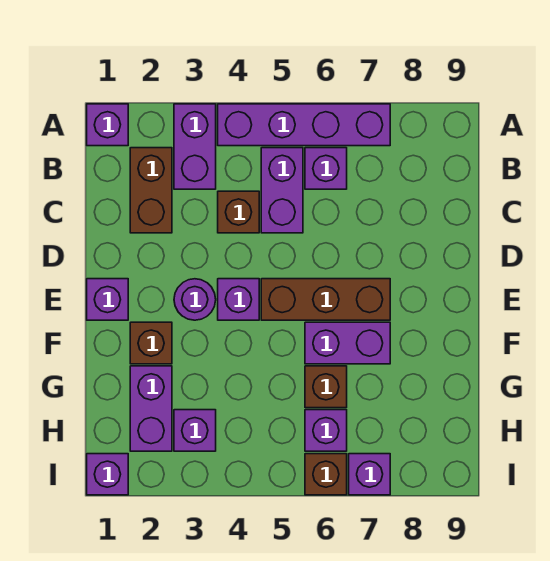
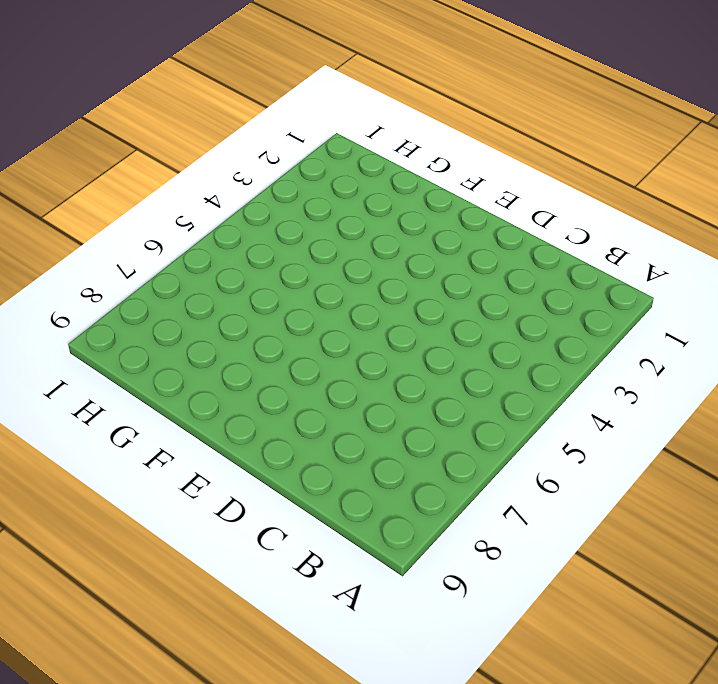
none -> purple brick A1 level 1
none -> purple brick A3:B3 level 1
none -> purple brick A4:A7 level 1

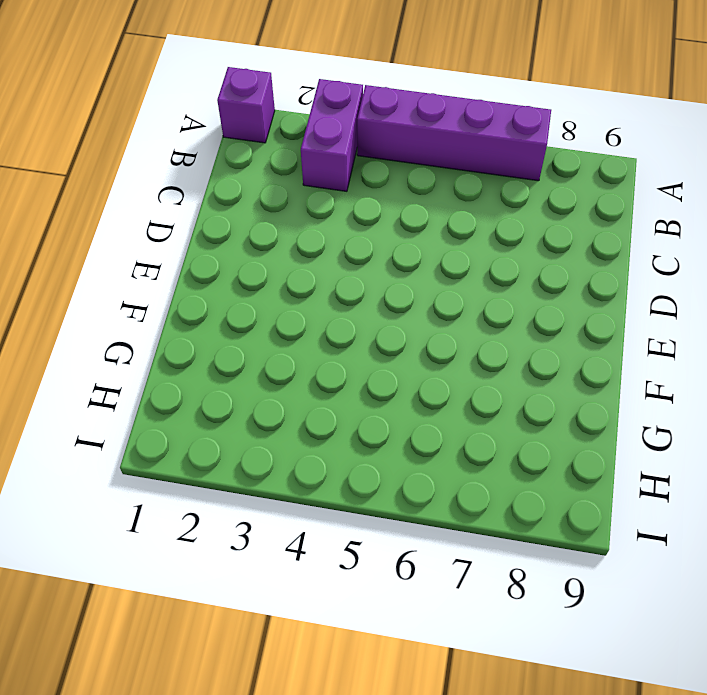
none -> brown brick B2:C2 level 1
none -> purple brick B5:C5 level 1
none -> purple brick B6 level 1

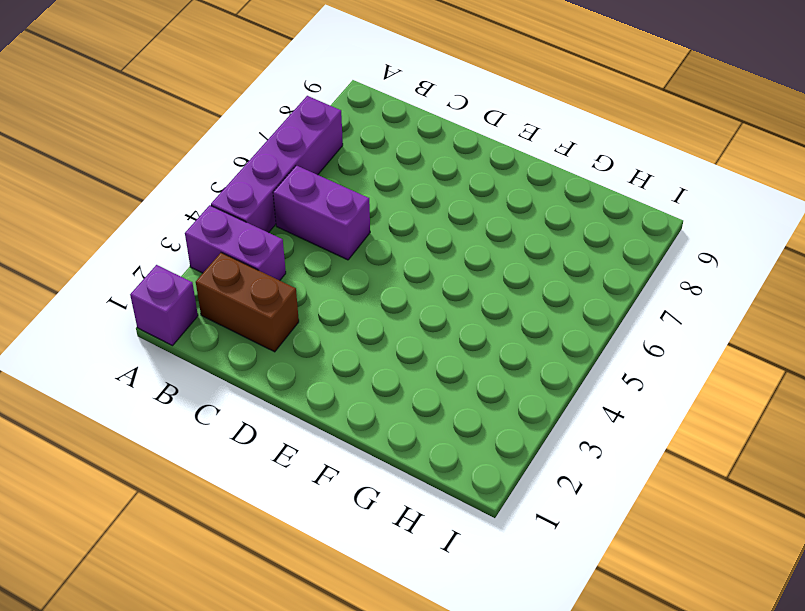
none -> purple brick B6 level 1
none -> brown brick C4 level 1
none -> purple brick E1 level 1

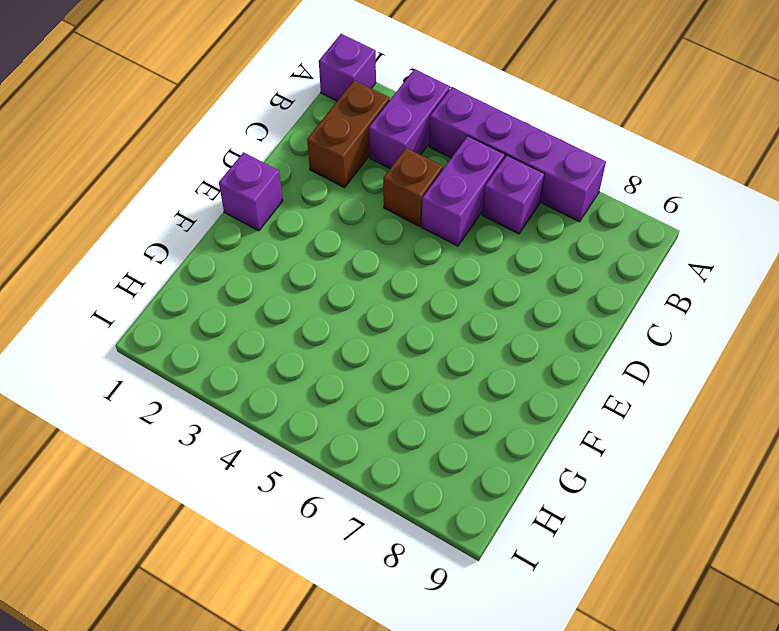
none -> purple round brick E3 level 1
none -> purple brick E4 level 1
none -> brown brick E5:E7 level 1

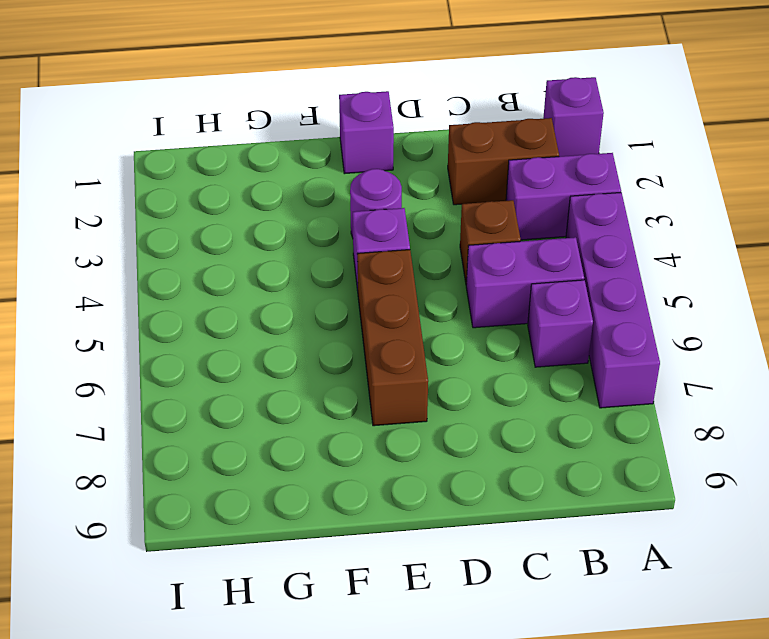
none -> brown brick F2 level 1
none -> purple brick F6:F7 level 1
none -> purple brick G2:H2 level 1

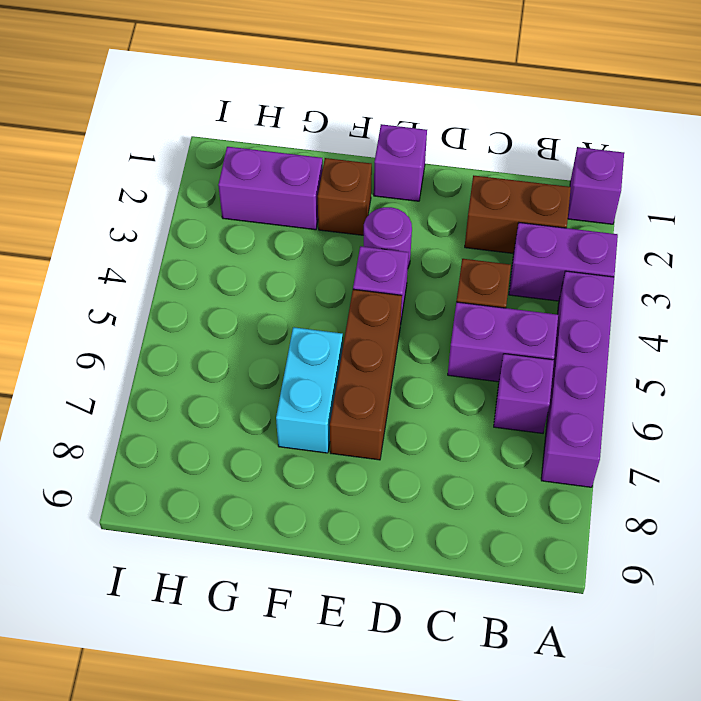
cyan brick F6:F7 level 1 -> purple brick F6:F7 level 1
none -> brown brick G6 level 1
none -> purple brick H3 level 1
none -> purple brick H6 level 1

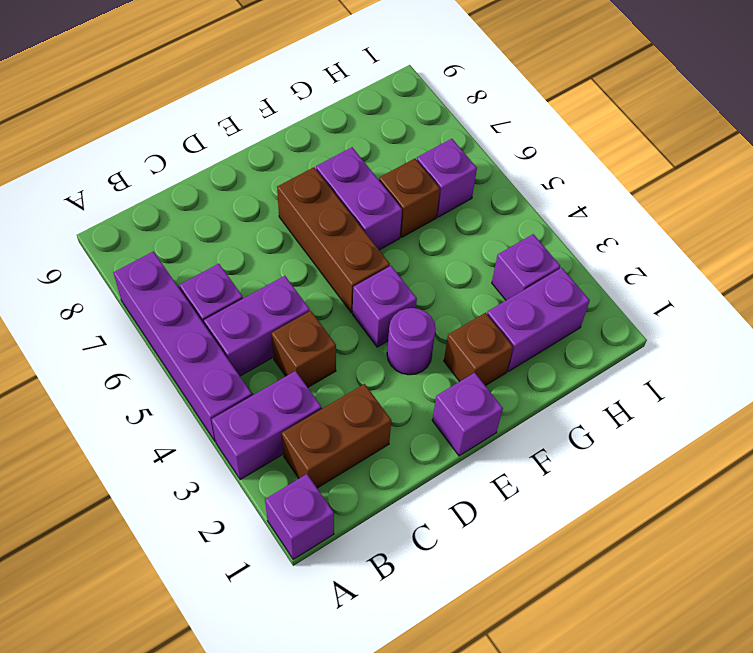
none -> purple brick I1 level 1
none -> brown brick I6 level 1
none -> purple brick I7 level 1

